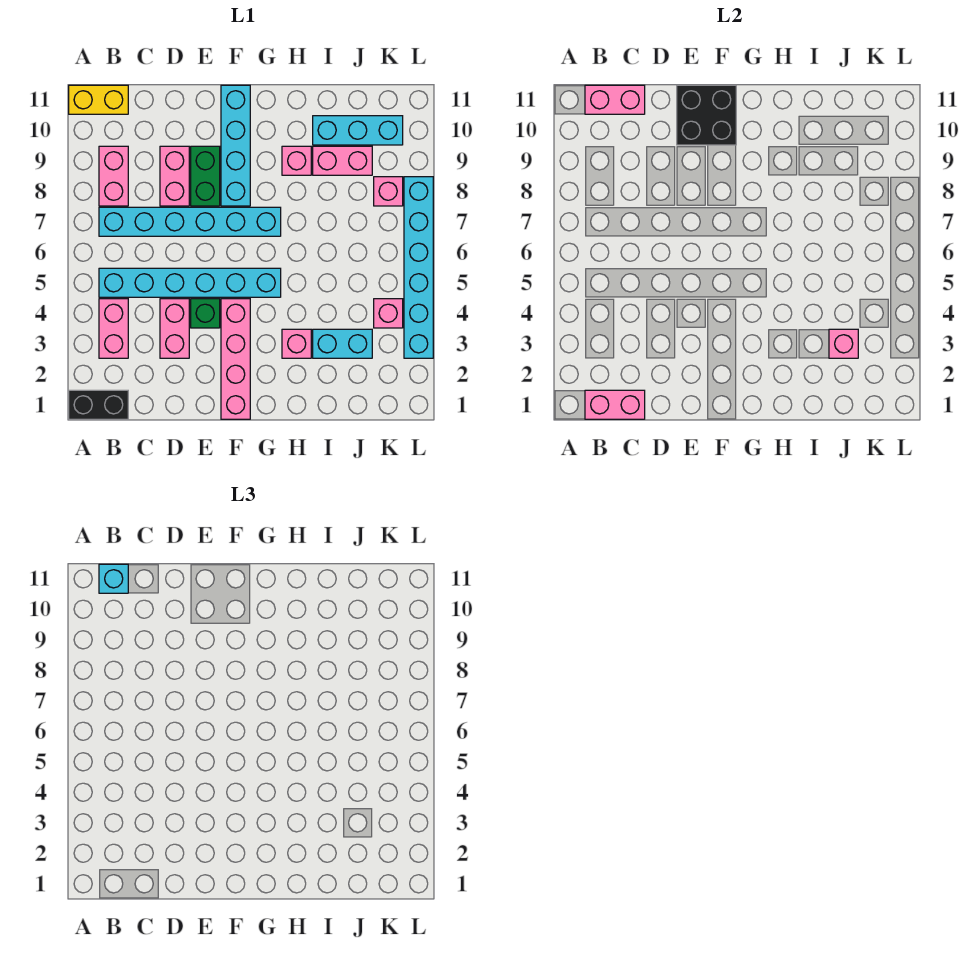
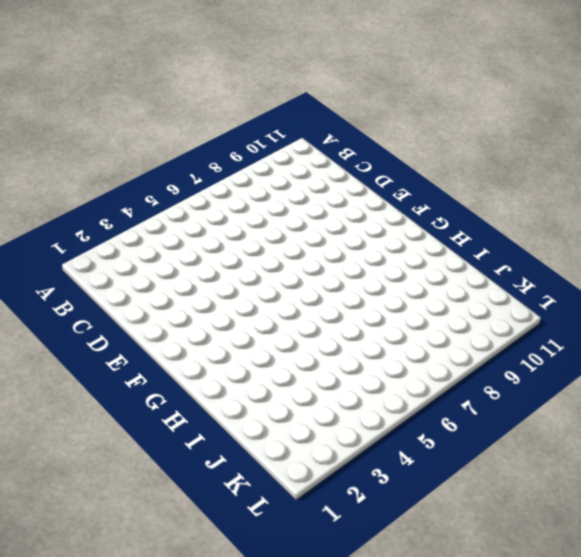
none -> black brick A1:B1 level 1
none -> yellow brick A11:B11 level 1
none -> pink brick B3:B4 level 1

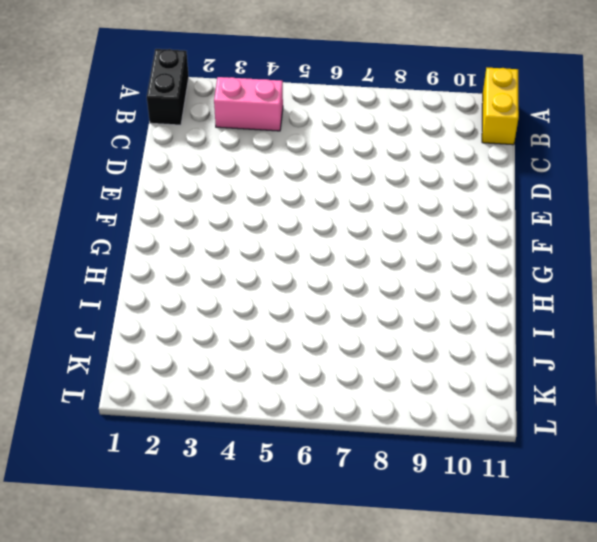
none -> cyan brick B5:G5 level 1
none -> cyan brick B7:G7 level 1
none -> pink brick B8:B9 level 1

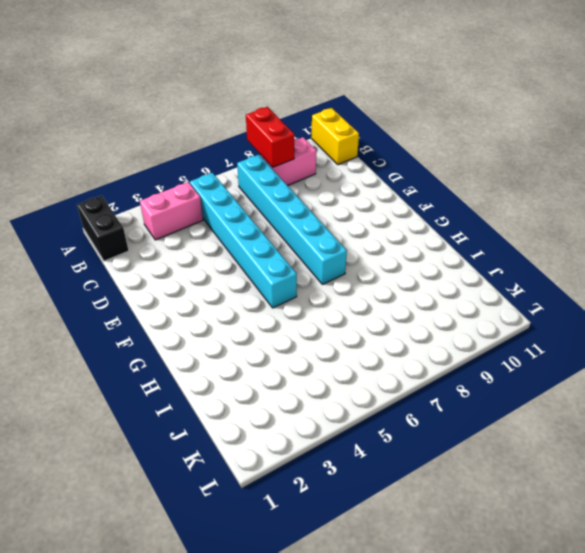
red brick A8:B8 level 2 -> none
none -> pink brick D3:D4 level 1
none -> pink brick D8:D9 level 1
none -> green brick E4 level 1

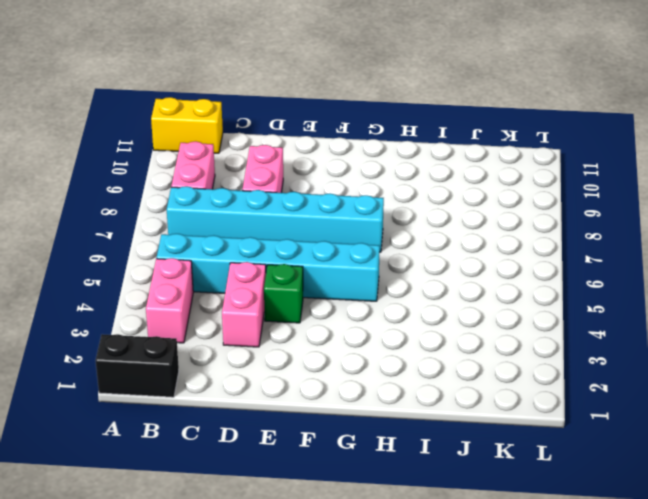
none -> green brick E8:E9 level 1
none -> pink brick F1:F4 level 1
none -> cyan brick F8:F11 level 1

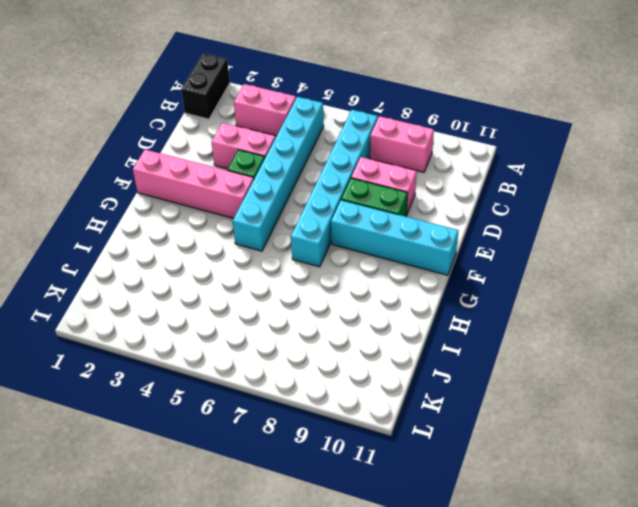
none -> yellow brick A11:B11 level 1
none -> pink brick H3 level 1
none -> pink brick H9 level 1

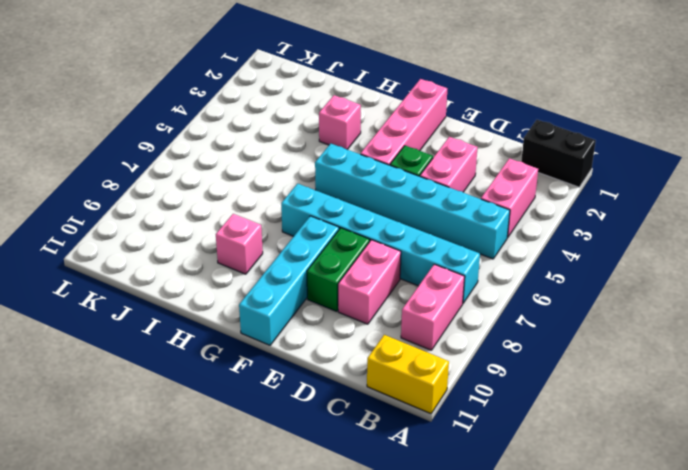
none -> cyan brick I3:J3 level 1
none -> pink brick I9:J9 level 1
none -> cyan brick I10:K10 level 1

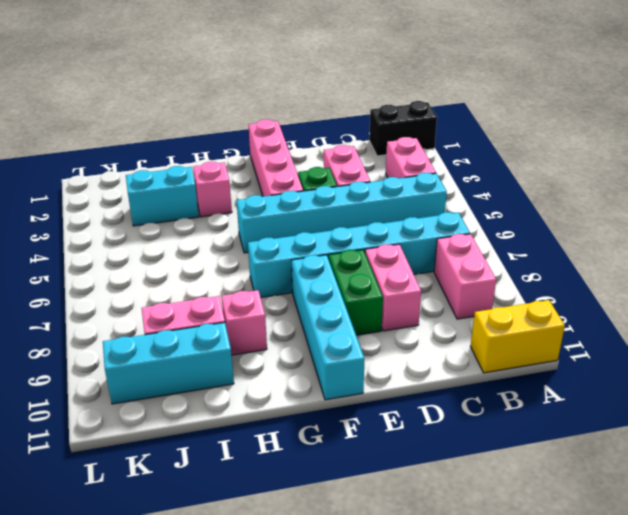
none -> pink brick K4 level 1
none -> pink brick K8 level 1
none -> cyan brick L3:L8 level 1

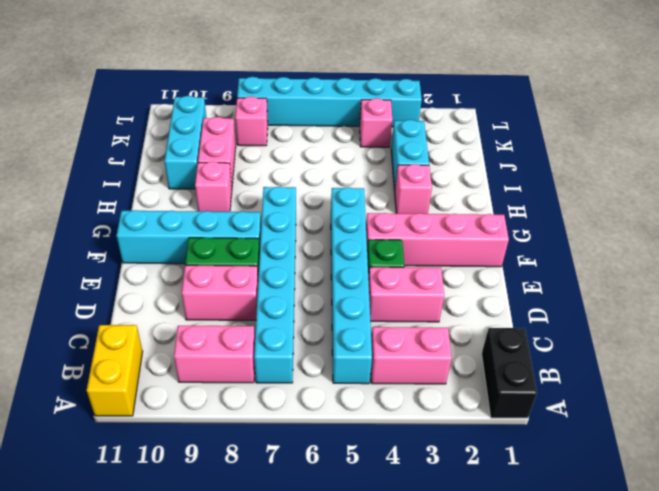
none -> pink brick B1:C1 level 2
none -> pink brick B11:C11 level 2
none -> black brick E10:F11 level 2

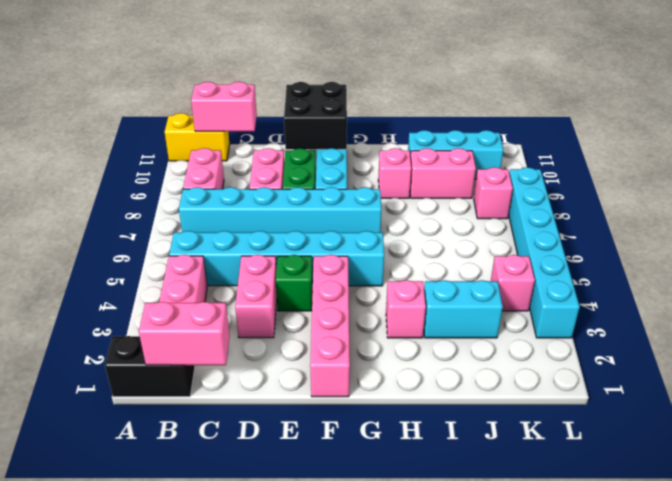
none -> pink brick J3 level 2
none -> cyan brick B11 level 3

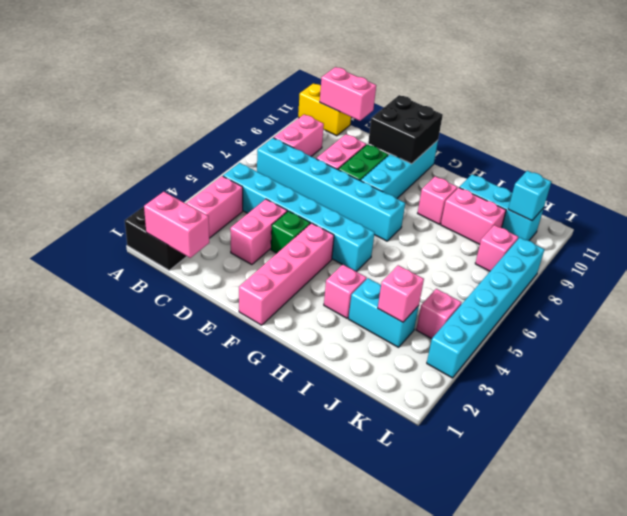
cyan brick K10 level 2 -> cyan brick B11 level 3

